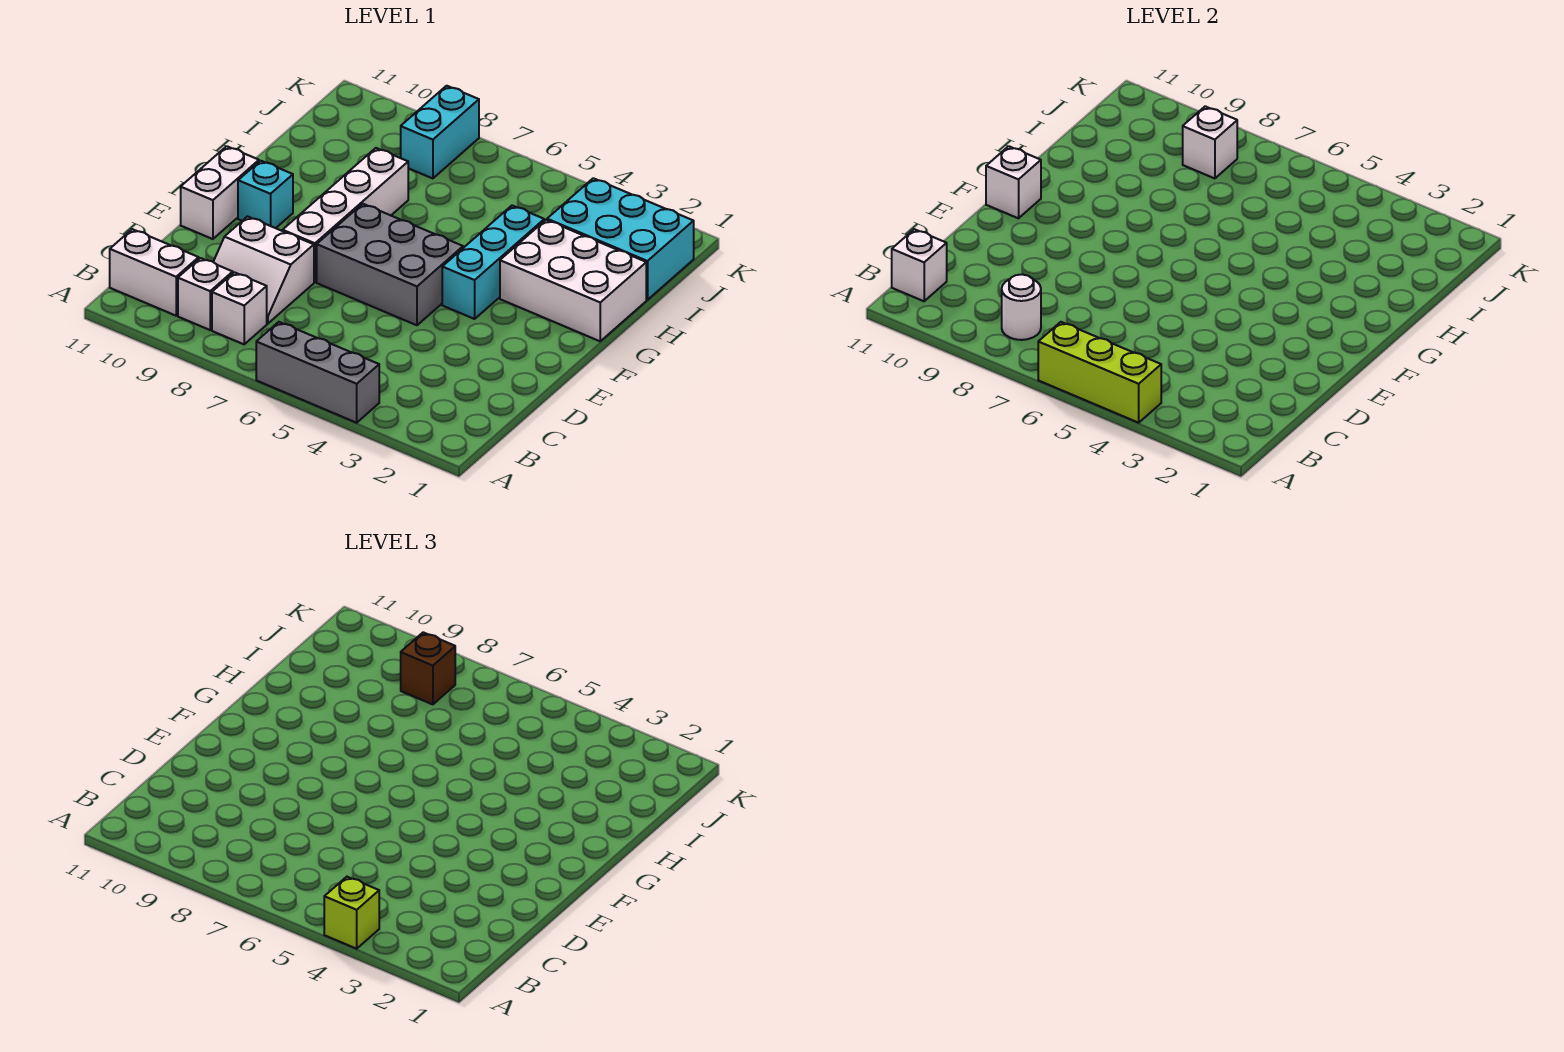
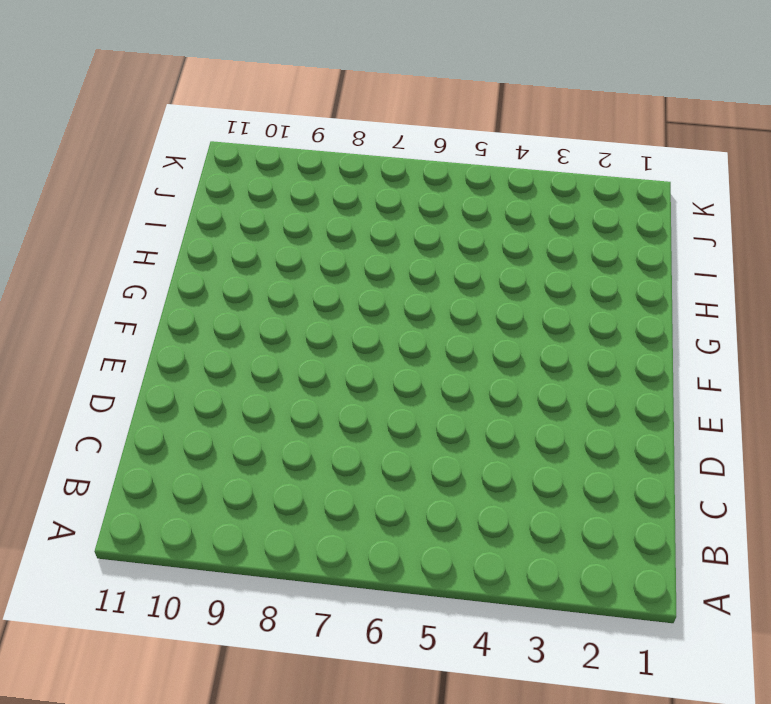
none -> grey brick A4:A6 level 1
none -> white brick B8 level 1
none -> white brick B9 level 1

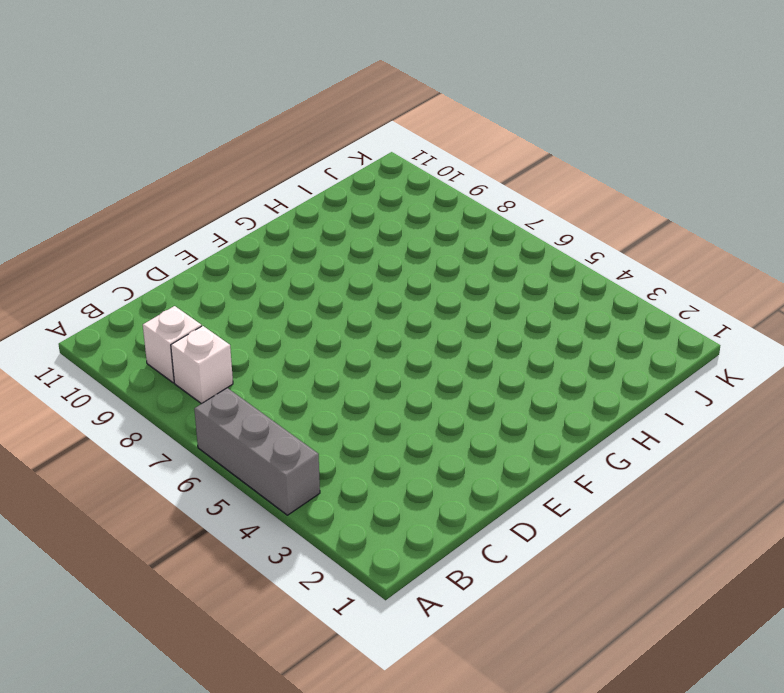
none -> white brick B10:B11 level 1
none -> white slope C8:D9 level 1 top D
none -> grey brick E5:F7 level 1

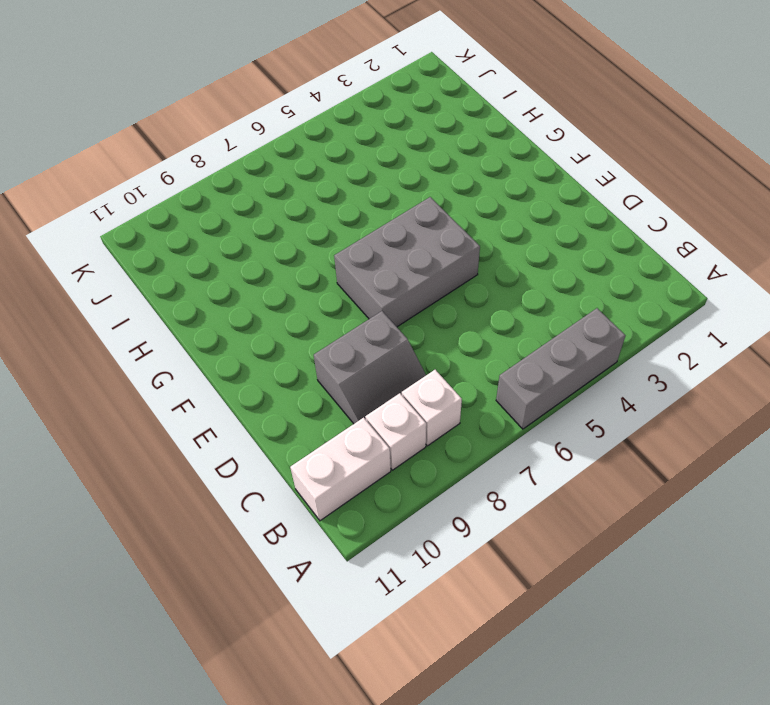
grey slope C8:D9 level 1 top D -> white slope C8:D9 level 1 top D
none -> white brick E8:H8 level 1
none -> white brick E11:F11 level 1
none -> cyan brick F4:H4 level 1

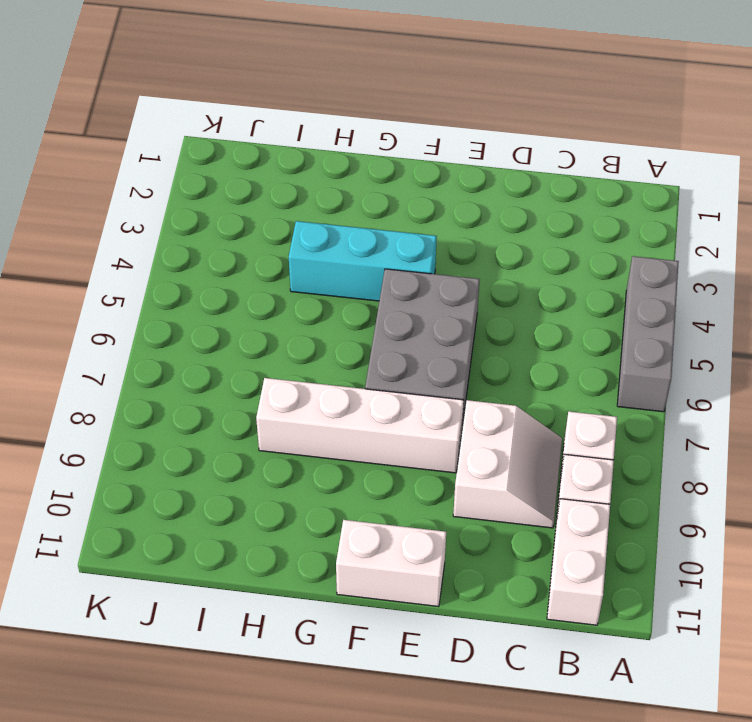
none -> cyan brick F10 level 1
none -> white brick G1:H3 level 1
none -> cyan brick I1:J3 level 1

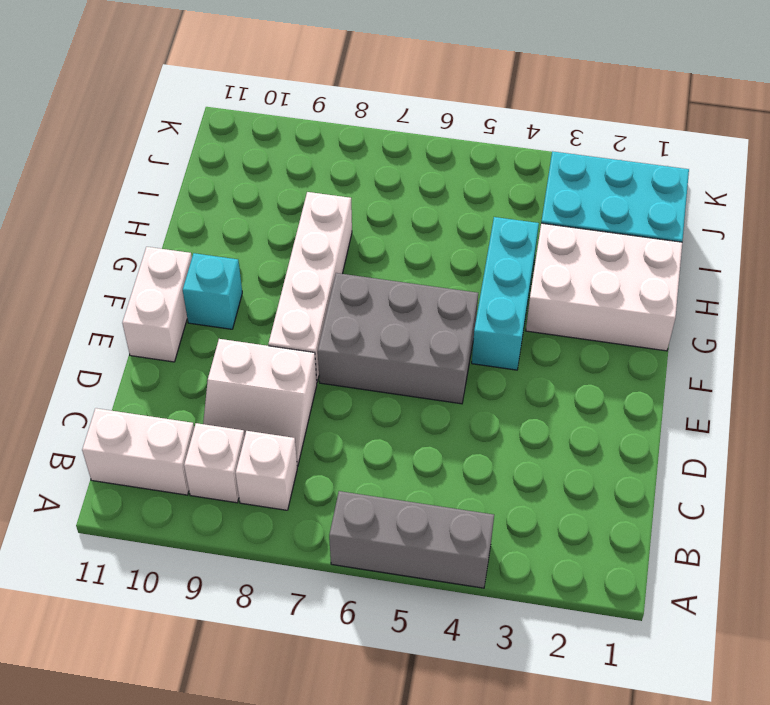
none -> cyan brick J8:K8 level 1
none -> lime brick A4:A6 level 2
none -> white round brick B8 level 2

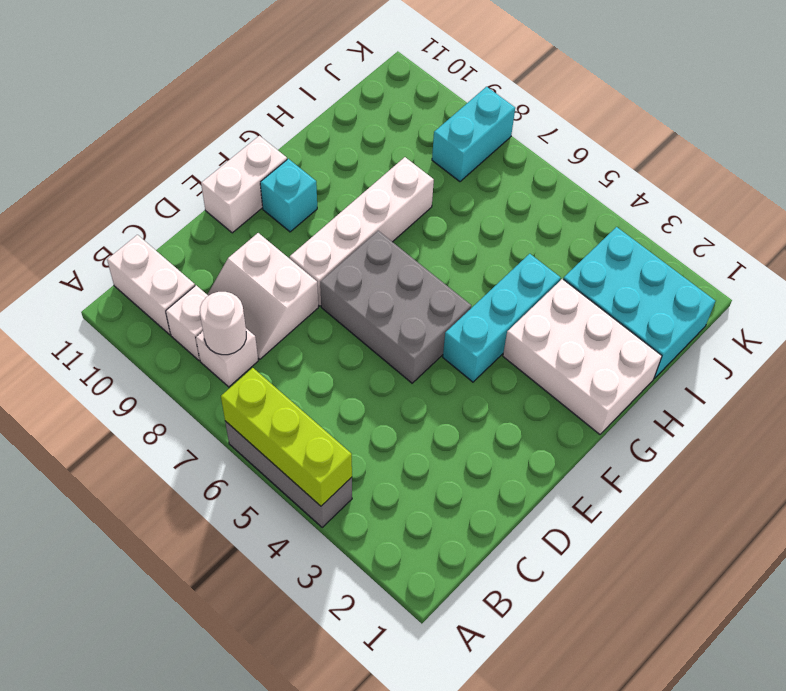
none -> white brick B11 level 2
none -> white brick F11 level 2
none -> white brick J8 level 2

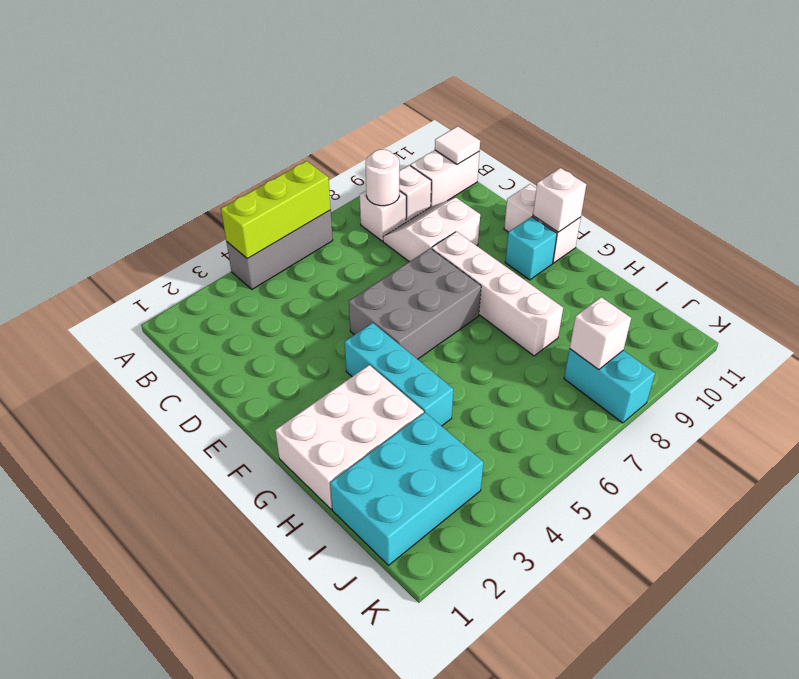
white tile B11 level 2 -> white brick B11 level 2
none -> lime brick A4 level 3
none -> brown brick J8 level 3

